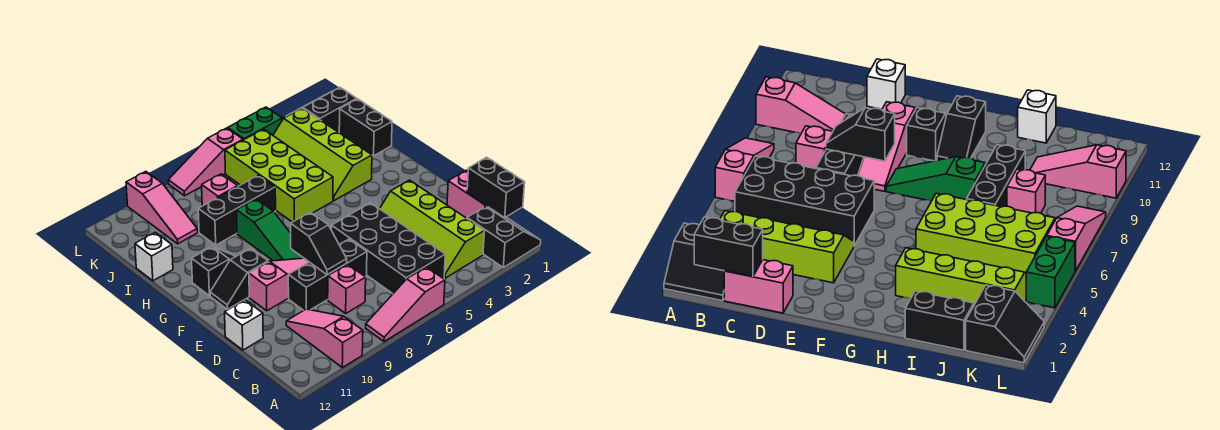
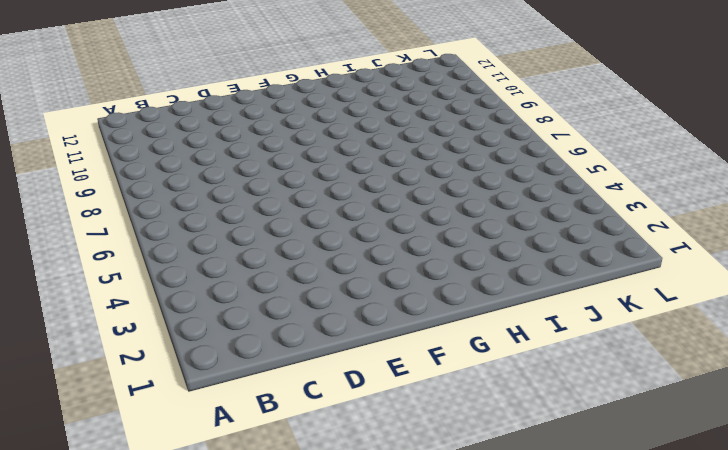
none -> black slope A1:B2 level 1 top 2
none -> pink slope A6:A8 level 1 top 6
none -> pink slope A10:C10 level 1 top A

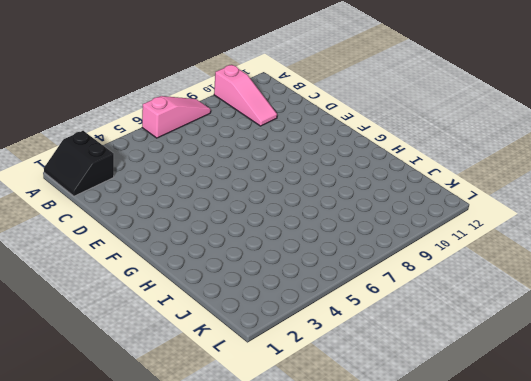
none -> lime slope B3:E4 level 1 top 3
none -> black brick B5:E6 level 1
none -> pink brick C1:D1 level 1

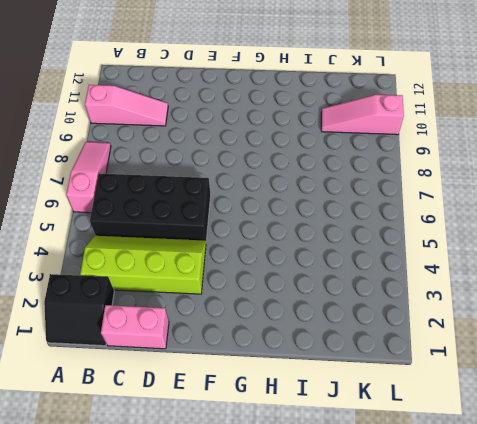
none -> pink brick C8 level 1
none -> black brick D7:D9 level 1
none -> white brick D12 level 1

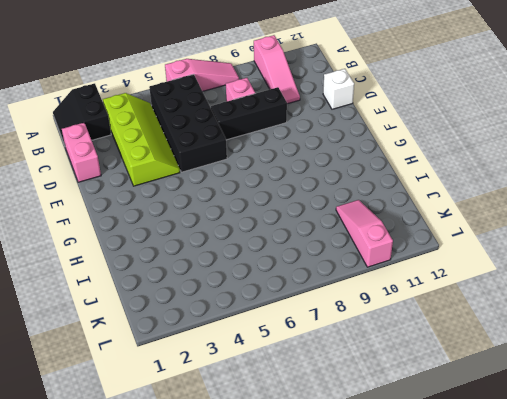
none -> pink slope E8:E10 level 1 top 10
none -> green slope F8:H8 level 1 top H
none -> black slope F10:F11 level 1 top 10

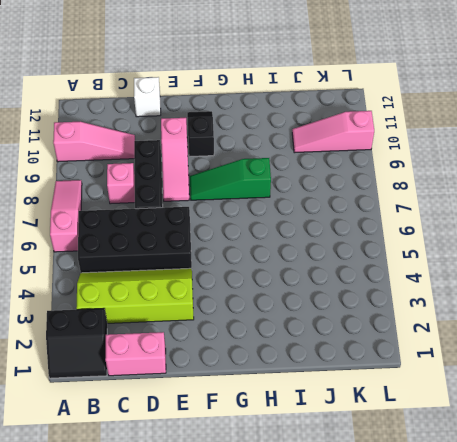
none -> black slope G10:G11 level 1 top 11
none -> lime slope H3:K4 level 1 top 3
none -> lime brick H5:K6 level 1

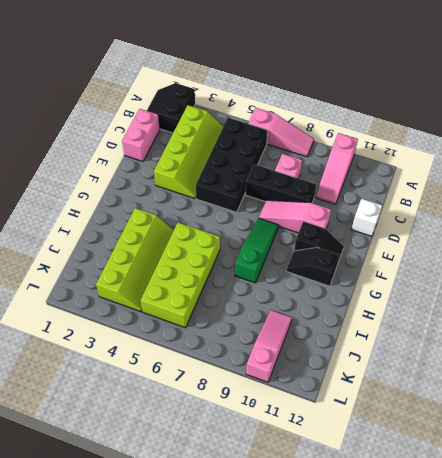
none -> black brick I1:J1 level 1
none -> black brick I7:I9 level 1
none -> white brick I12 level 1

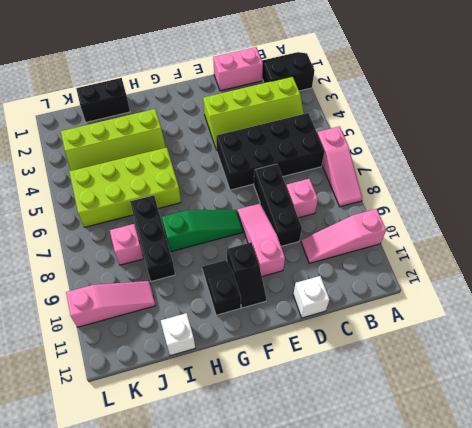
none -> black slope K1:L2 level 1 top K
none -> green brick L4:L5 level 1
none -> pink slope L6:L8 level 1 top 6

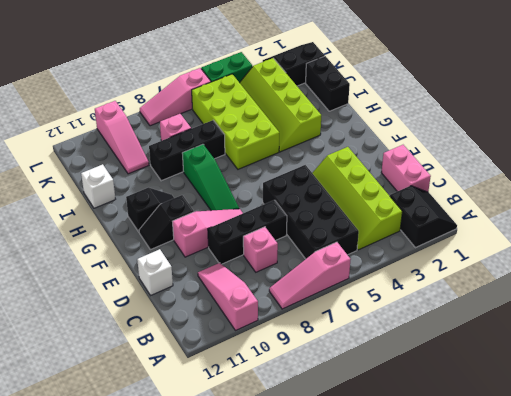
none -> black brick B1:C1 level 2
none -> black slope D8:E8 level 2 top E

